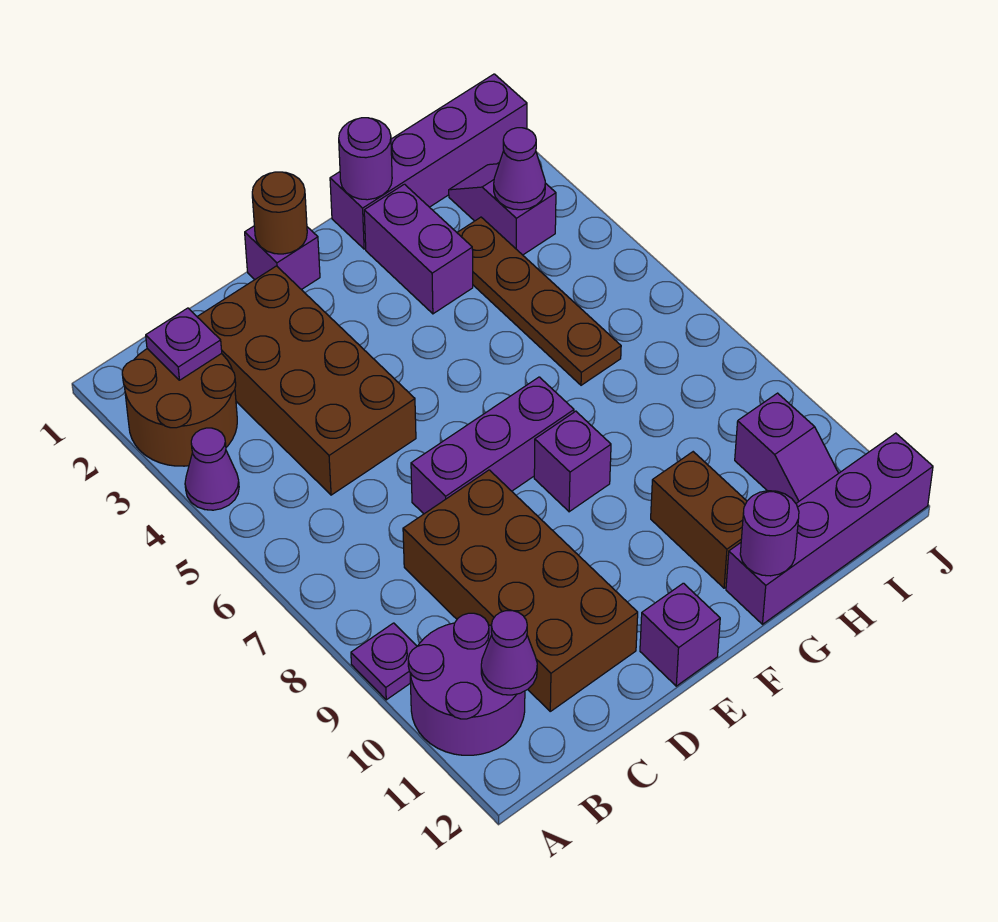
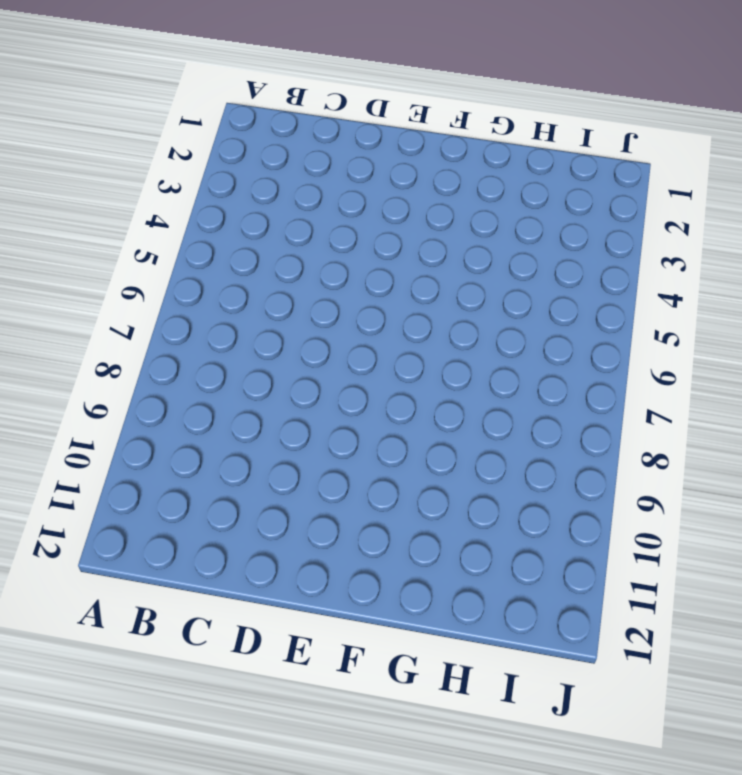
none -> brown round brick A2:B3 level 1
none -> purple cone A4 level 1
none -> purple plate A9 level 1

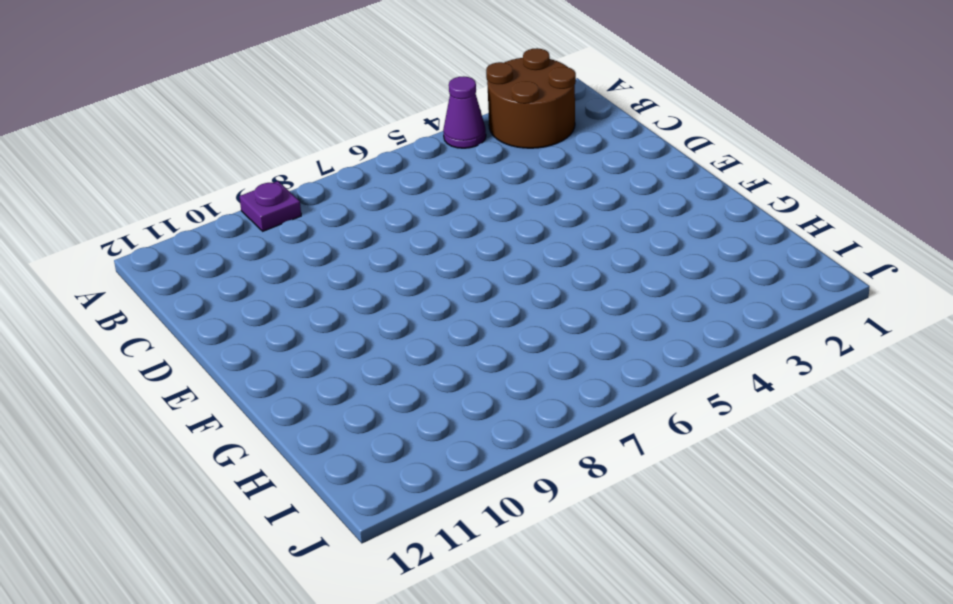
none -> purple round brick A10:B11 level 1
none -> brown brick C2:D5 level 1
none -> brown brick C8:D11 level 1

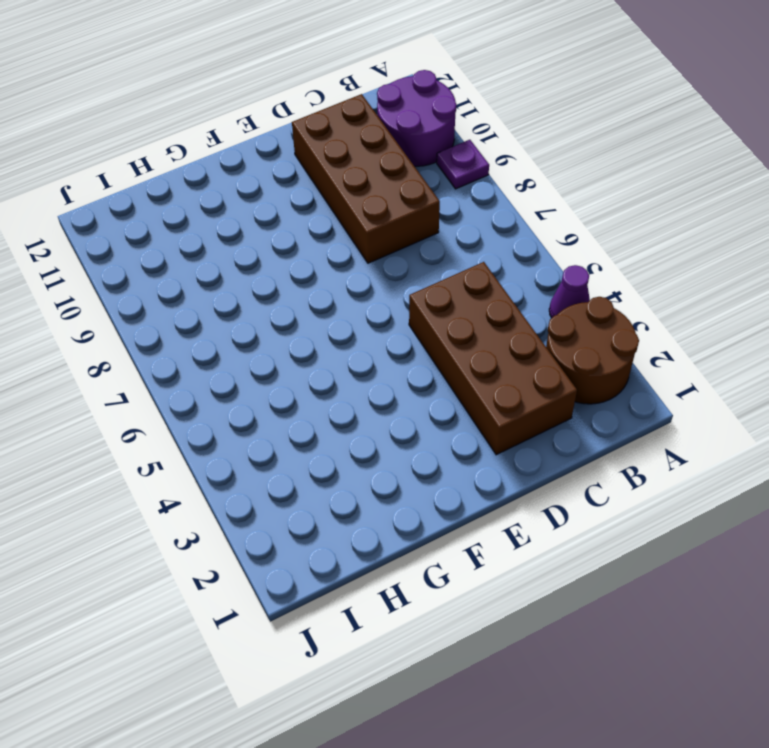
none -> purple brick D7:F7 level 1
none -> purple brick E1 level 1
none -> purple brick E12 level 1

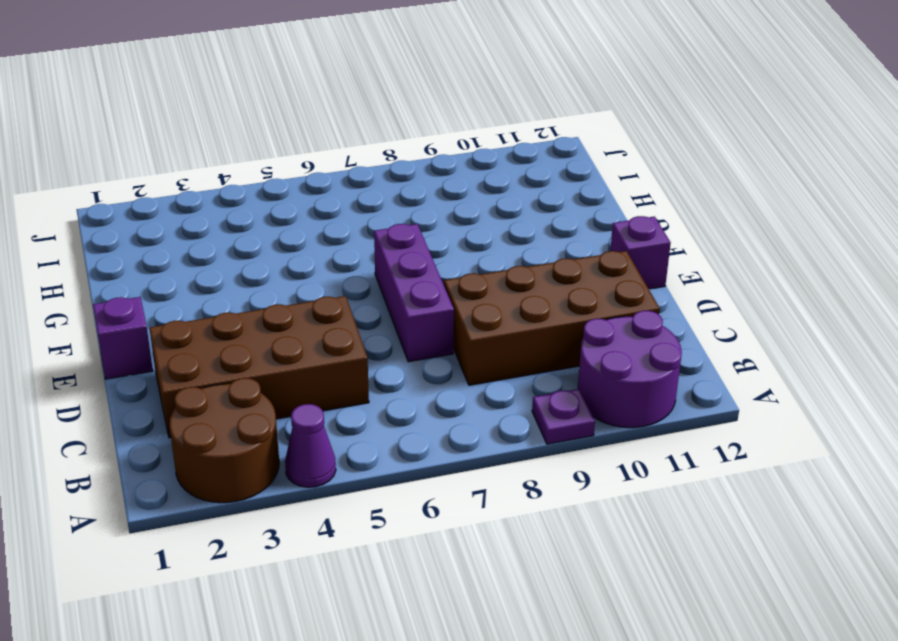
none -> purple brick F8 level 1
none -> purple brick G1:J1 level 1
none -> purple brick G2:G3 level 1

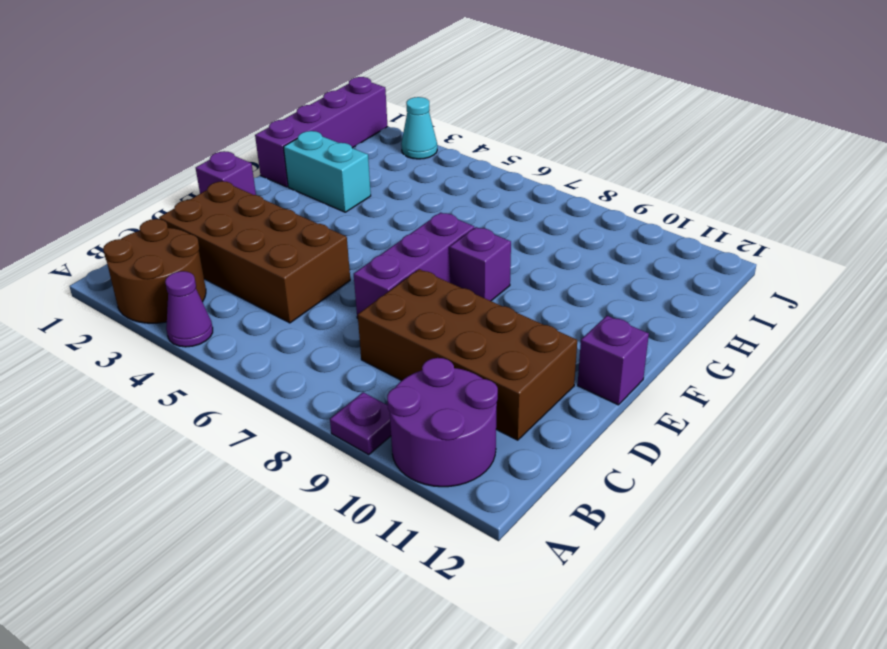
cyan brick G2:G3 level 1 -> purple brick G2:G3 level 1
cyan cone J3 level 1 -> none
none -> brown brick G10:G11 level 1
none -> purple brick G12:J12 level 1
none -> brown plate H3:H6 level 1

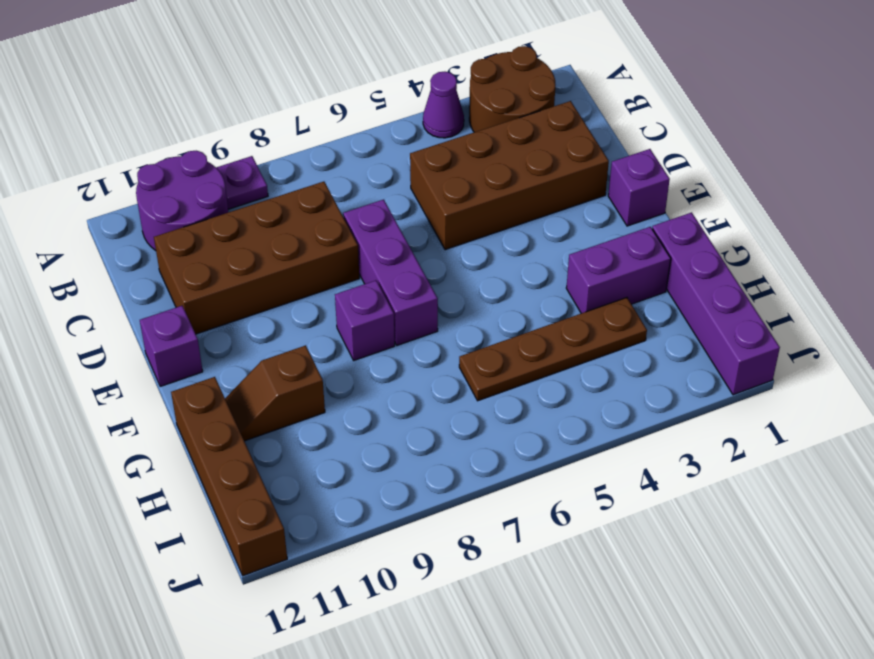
brown slope G10:G11 level 1 top 10 -> brown brick G10:G11 level 1
brown brick G12:J12 level 1 -> purple brick G12:J12 level 1
none -> purple slope I2:I3 level 1 top 3
none -> purple slope I10:I11 level 1 top 10
none -> purple plate B2 level 2

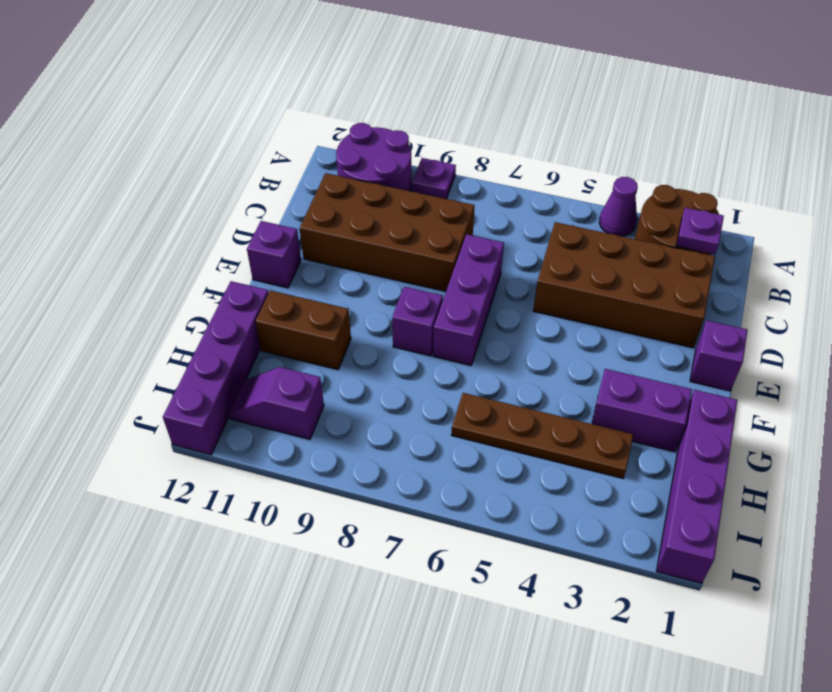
none -> purple slope I2:I3 level 1 top 3
none -> purple cone B11 level 2
none -> brown round brick E1 level 2

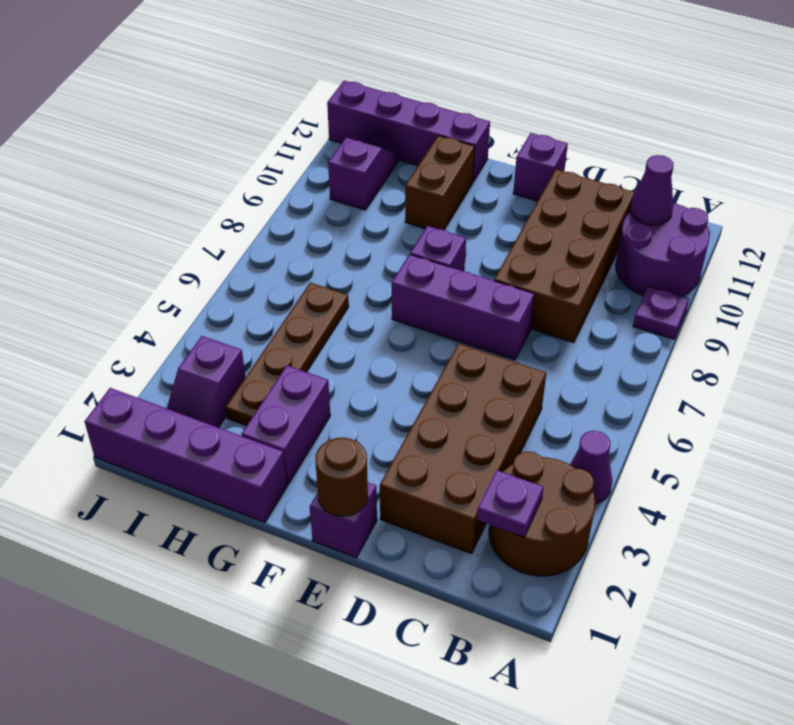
none -> purple round brick G1 level 2
none -> purple round brick G12 level 2
none -> purple cone I3 level 2

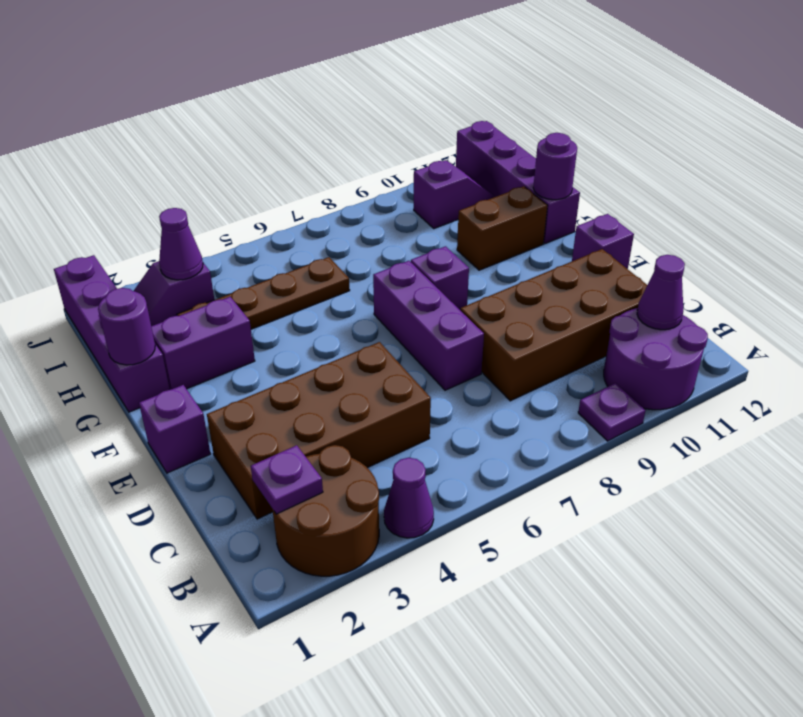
none -> brown round brick E1 level 2

